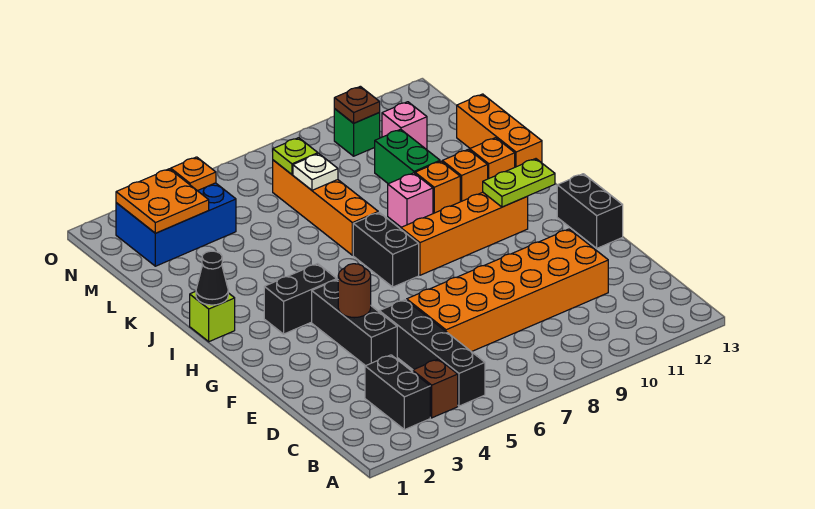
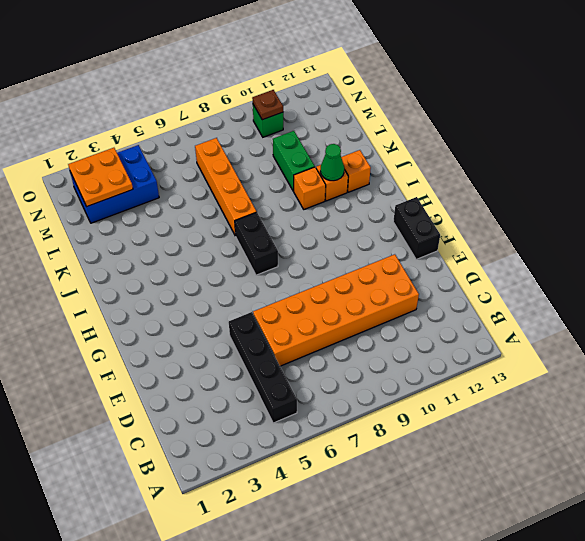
green cone J11 level 2 -> none
none -> black brick B3:C3 level 1
none -> brown brick B4 level 1
none -> black brick E4:G4 level 1

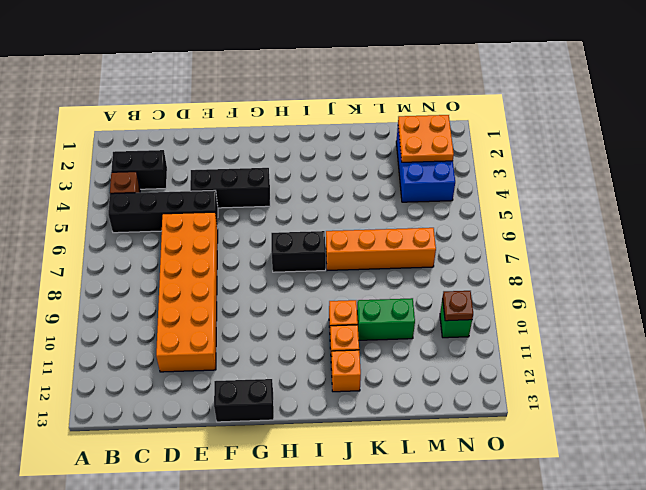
none -> black brick H3:H4 level 1
none -> orange brick H8:H11 level 1
none -> lime brick I1 level 1

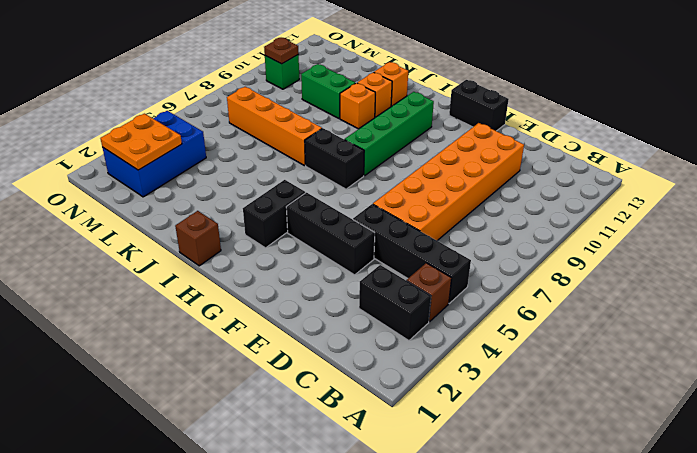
green brick H8:H11 level 1 -> orange brick H8:H11 level 1
brown brick I1 level 1 -> lime brick I1 level 1
none -> pink brick J9 level 1
none -> orange brick J13:L13 level 1
none -> pink brick M11 level 1

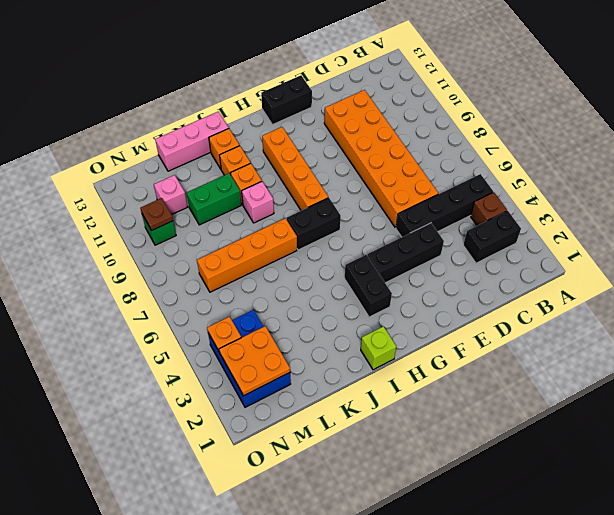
pink brick J13:L13 level 1 -> orange brick J13:L13 level 1
none -> brown round brick F4 level 2
none -> lime plate H11:H12 level 2
none -> black cone I1 level 2

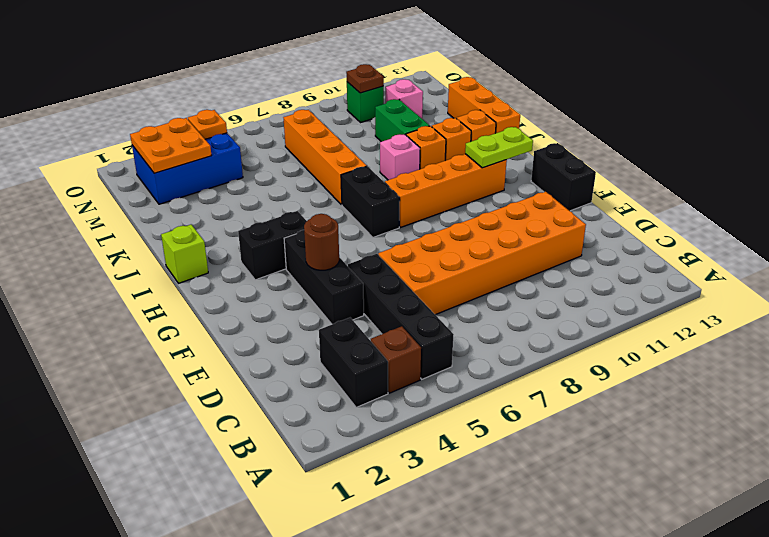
none -> black cone I1 level 2
none -> white plate L7 level 2
none -> lime plate M7 level 2

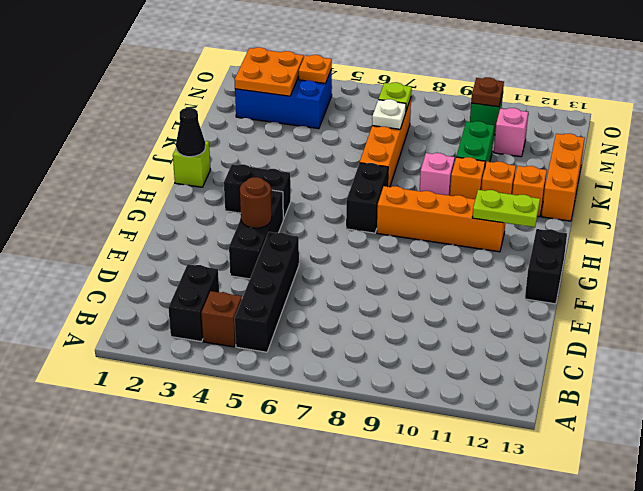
none -> orange brick D6:E11 level 1

